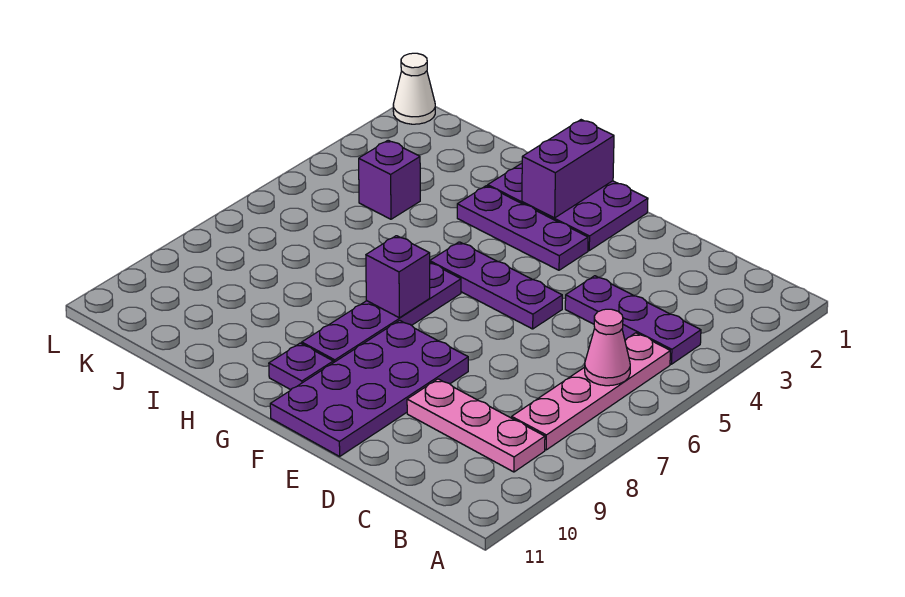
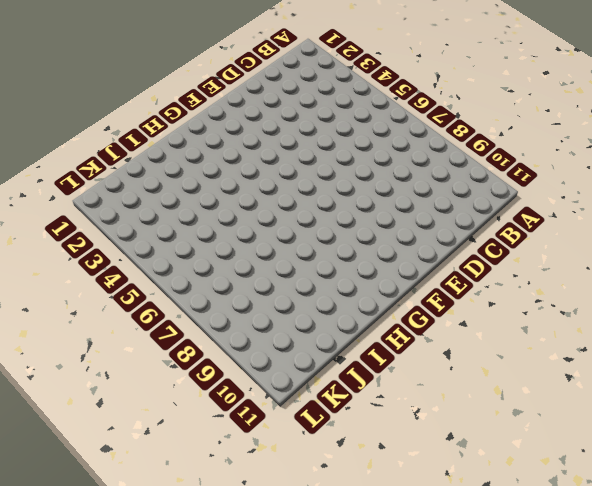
none -> purple plate B4:D4 level 1
none -> pink plate B5:B8 level 1
none -> pink plate B9:D9 level 1

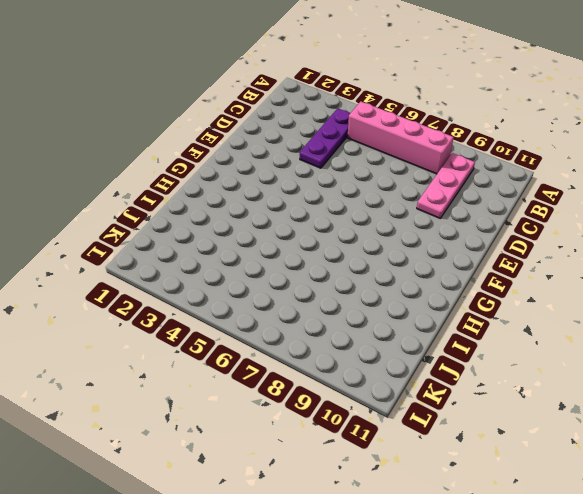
pink brick B5:B8 level 1 -> pink plate B5:B8 level 1
none -> purple plate E5:G5 level 1
none -> purple plate E8:F11 level 1
none -> purple plate F1:H2 level 1

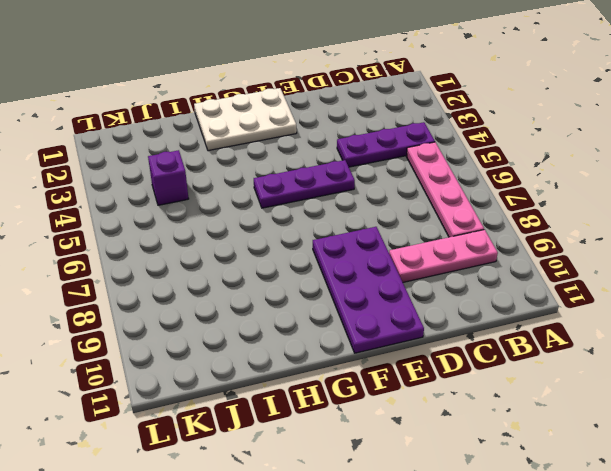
white plate F1:H2 level 1 -> purple plate F1:H2 level 1
none -> purple plate F3:H3 level 1
none -> purple plate G6:G9 level 1
none -> purple plate G10 level 1

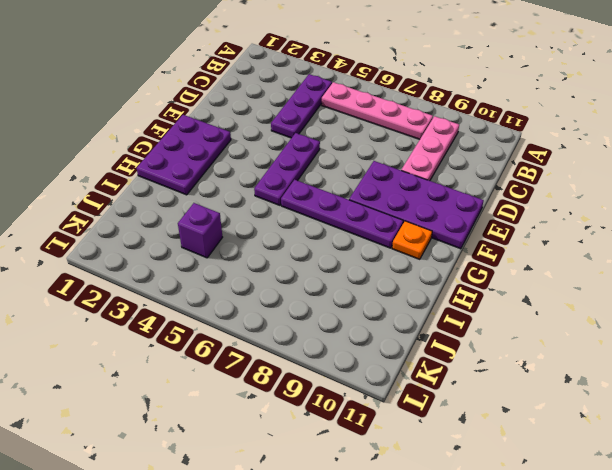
orange plate G10 level 1 -> purple plate G10 level 1
none -> purple plate F3:H3 level 1
none -> white cone L1 level 1
none -> pink cone B6 level 2

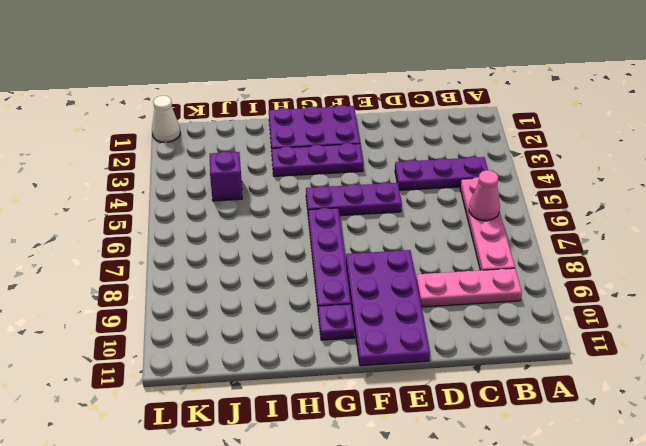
none -> purple brick G1:G2 level 2
none -> purple brick G7 level 2

